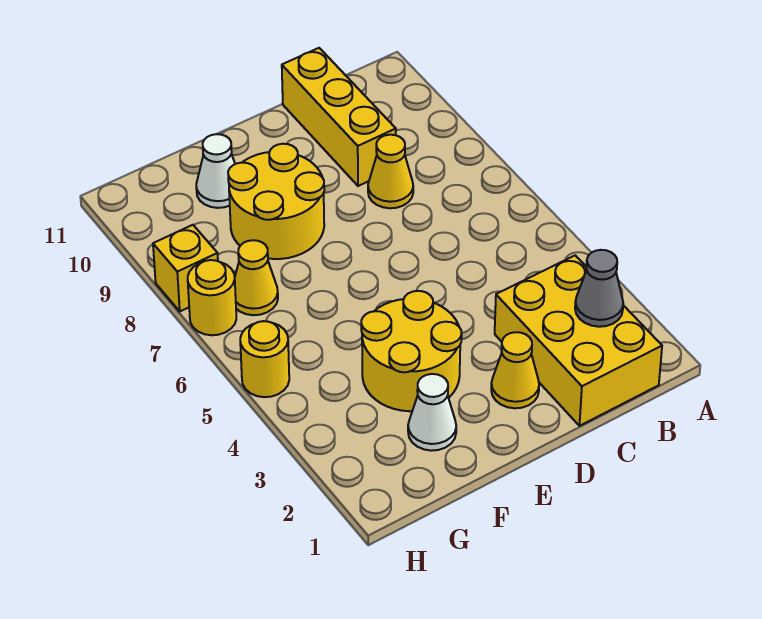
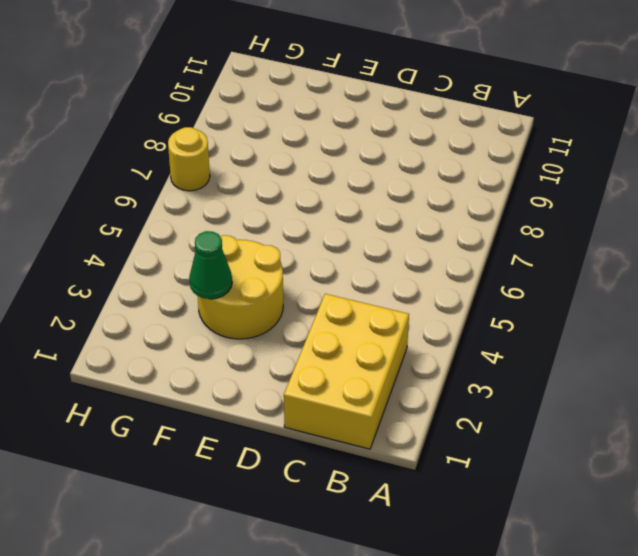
green cone F3 level 2 -> none
none -> yellow cone C8 level 1
none -> yellow brick C9:C11 level 1
none -> yellow cone D2 level 1

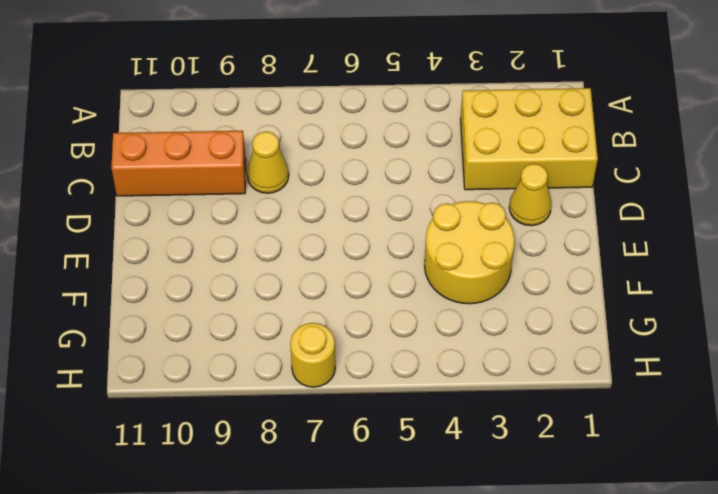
orange brick C9:C11 level 1 -> yellow brick C9:C11 level 1
none -> yellow round brick E8:F9 level 1
none -> white cone F2 level 1
none -> white cone F10 level 1

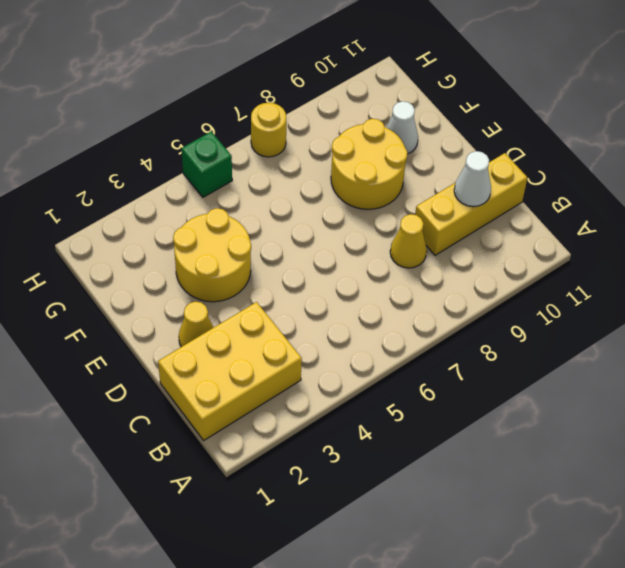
white cone C10 level 2 -> white cone F2 level 1
green brick H5 level 1 -> yellow round brick H5 level 1
none -> yellow cone G7 level 1
none -> yellow brick H8 level 1
none -> grey cone B2 level 2

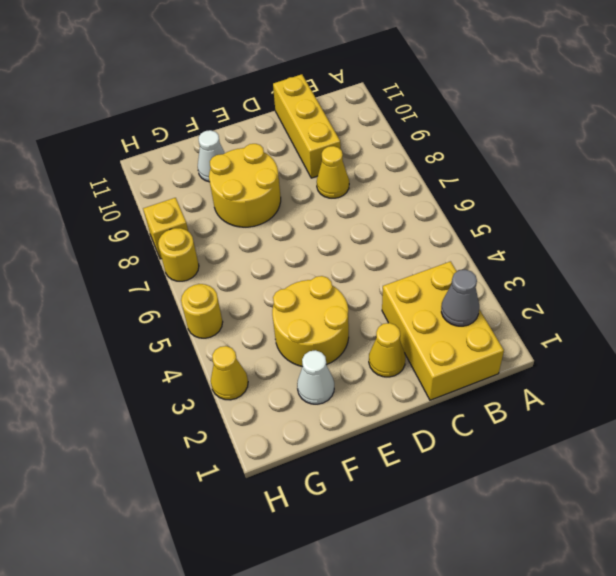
yellow cone H3 level 1 -> yellow cone G7 level 1

